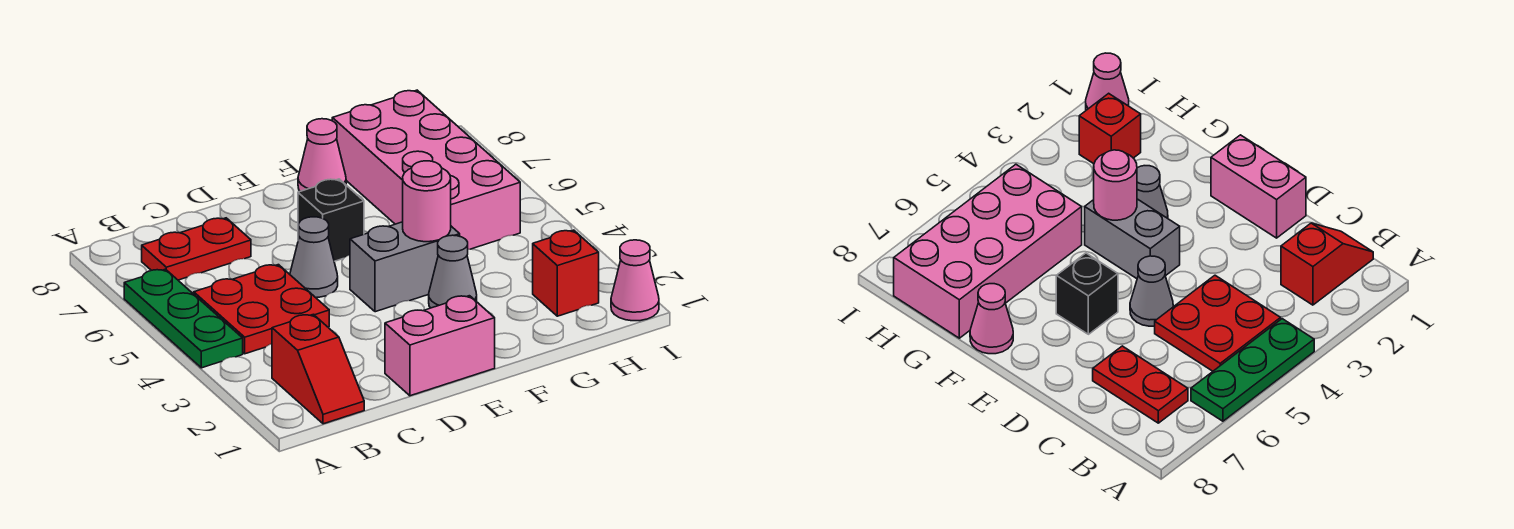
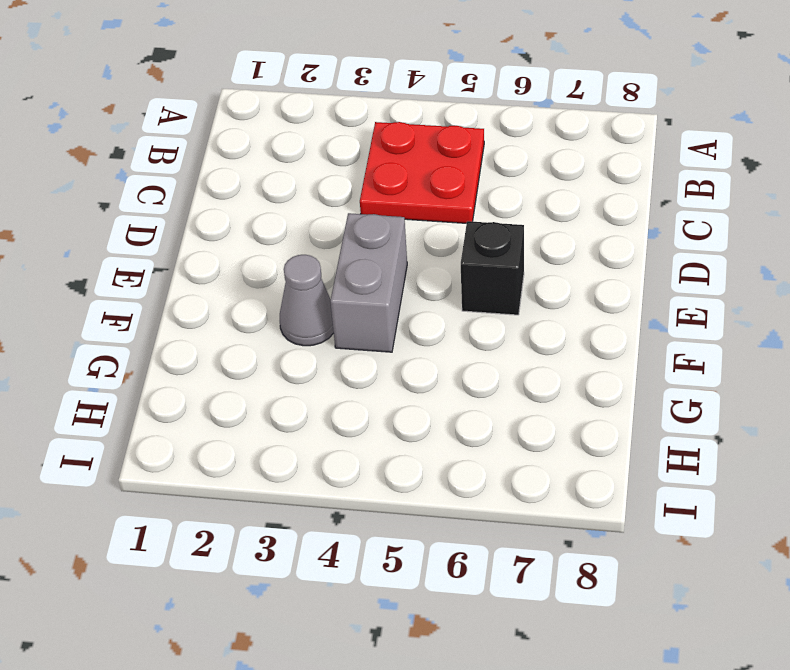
none -> green plate A4:A6 level 1
none -> red slope B1:B2 level 1 top 2
none -> red plate B7:C7 level 1

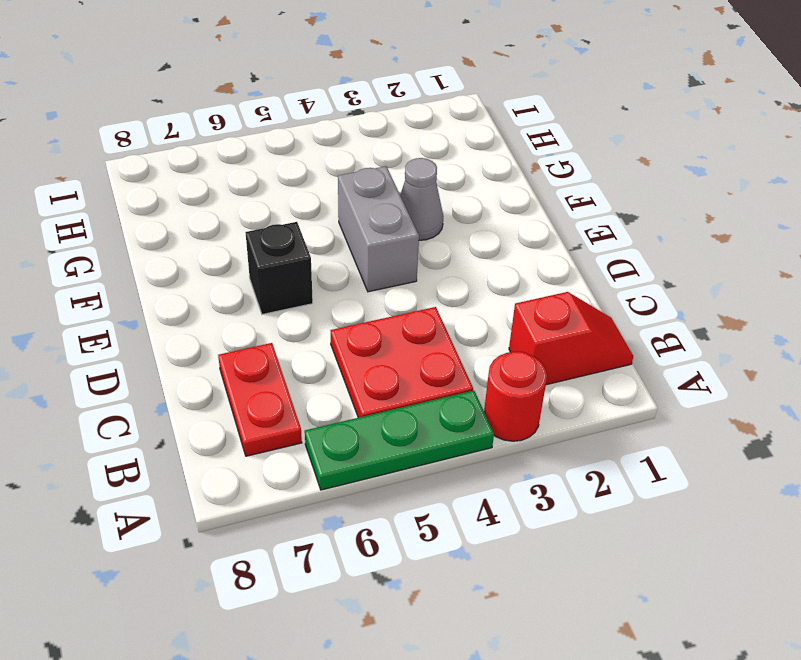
red round brick A3 level 1 -> none
none -> pink brick D1:E1 level 1
none -> grey cone D5 level 1
none -> pink cone F8 level 1

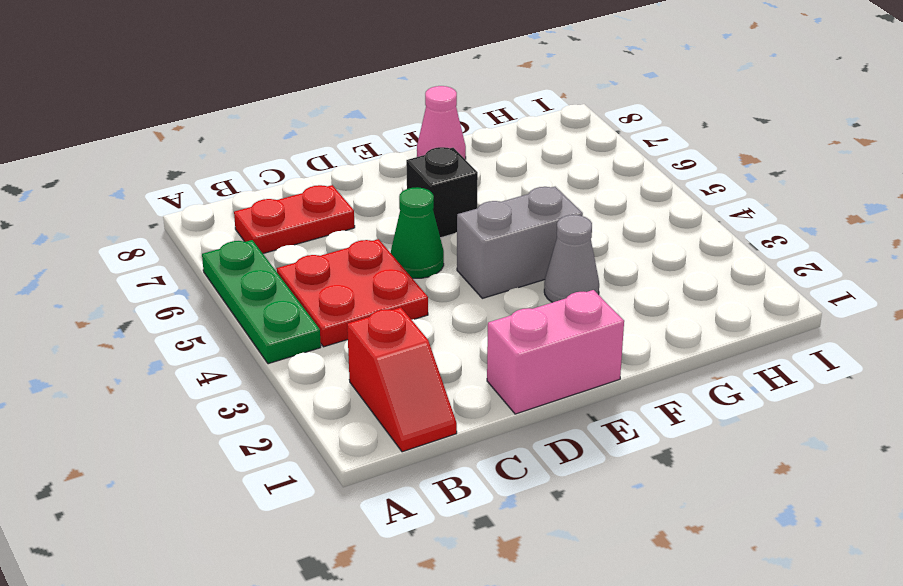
green cone D5 level 1 -> grey cone D5 level 1
none -> pink brick G5:H8 level 1
none -> red brick H2 level 1
none -> pink cone I1 level 1

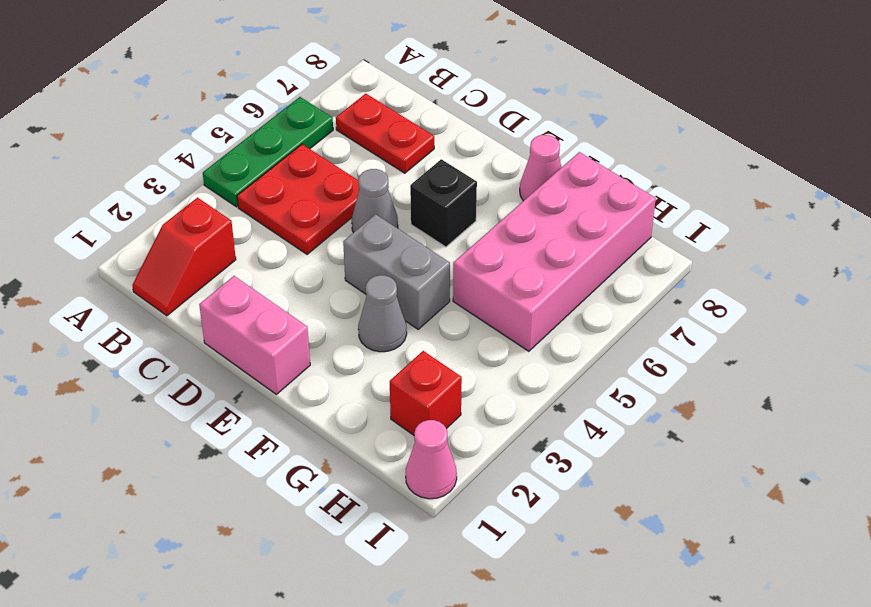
none -> pink round brick F4 level 2

